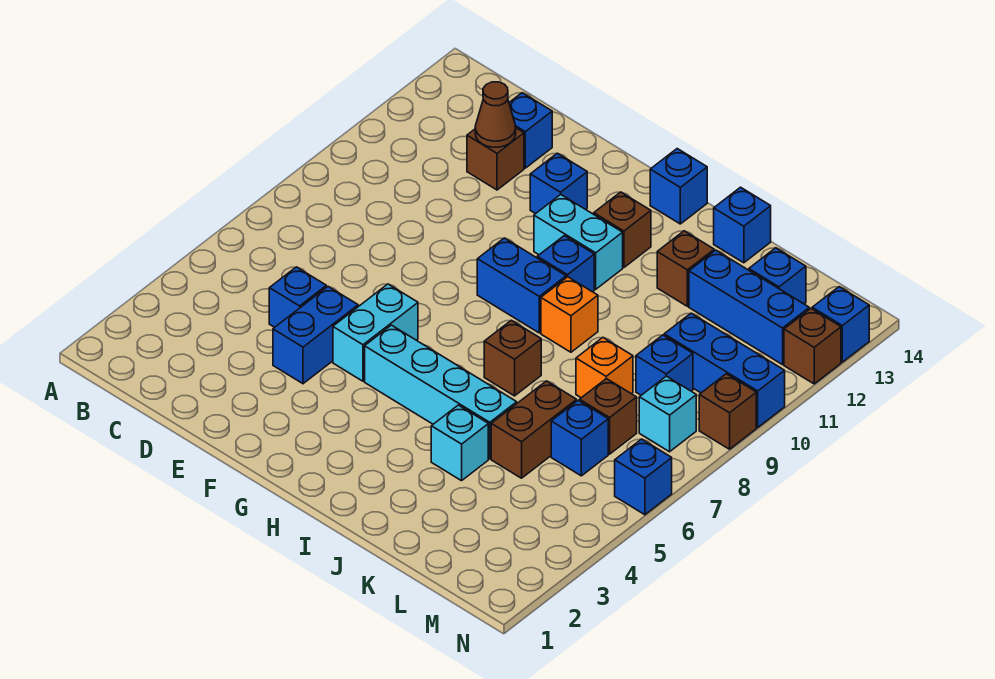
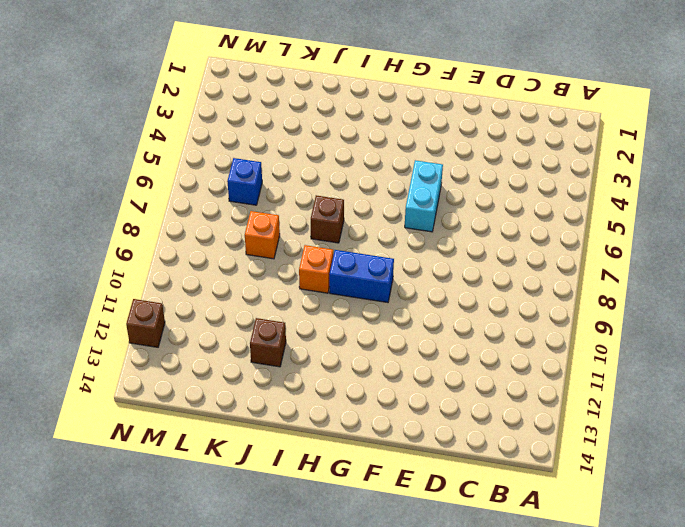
none -> blue brick D5 level 1
none -> brown brick D12 level 1
none -> blue brick D13 level 1
none -> blue brick E4:E5 level 1

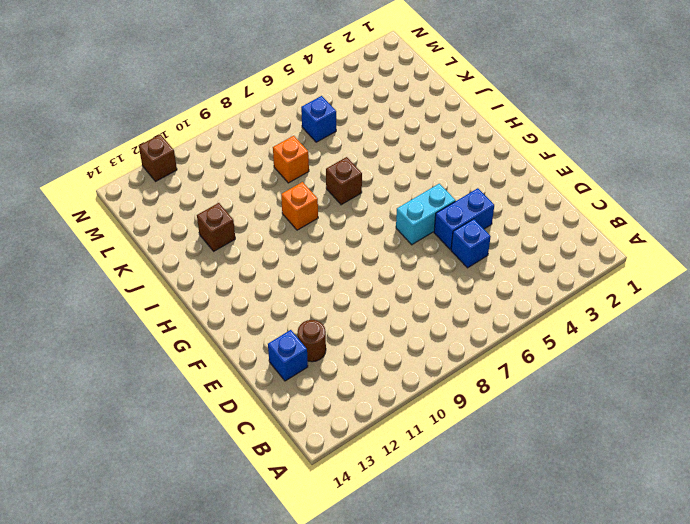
brown round brick D12 level 1 -> brown brick D12 level 1
none -> blue brick F12 level 1
none -> cyan brick G5:J5 level 1
none -> blue brick G9:H9 level 1
none -> cyan brick G11:H11 level 1

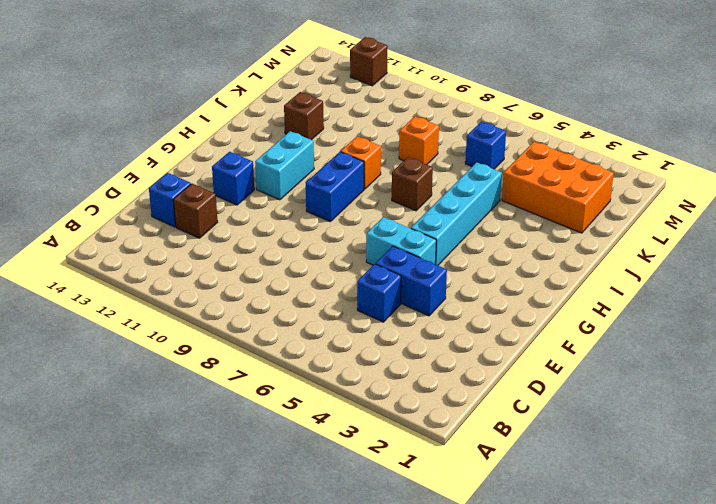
orange brick K2:L4 level 1 -> none
none -> blue brick H10 level 1
none -> brown brick H12 level 1
none -> blue brick H14 level 1
none -> cyan brick J4 level 1

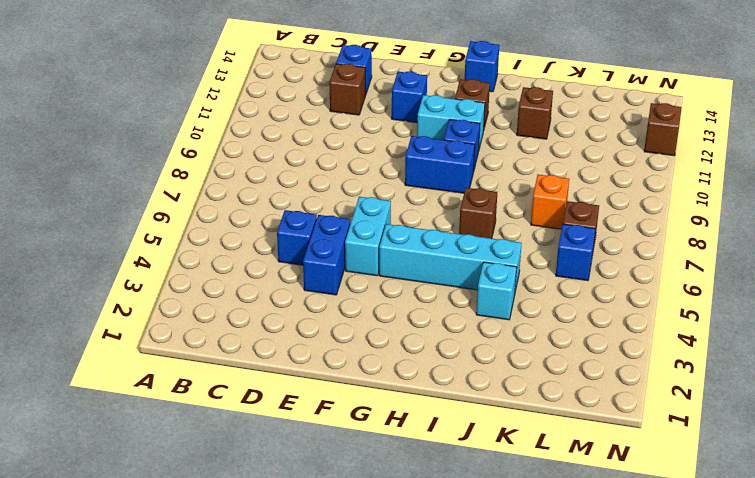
none -> orange brick I9 level 1
none -> blue brick J14 level 1
none -> brown brick K5:K6 level 1
none -> blue brick K12:M12 level 1

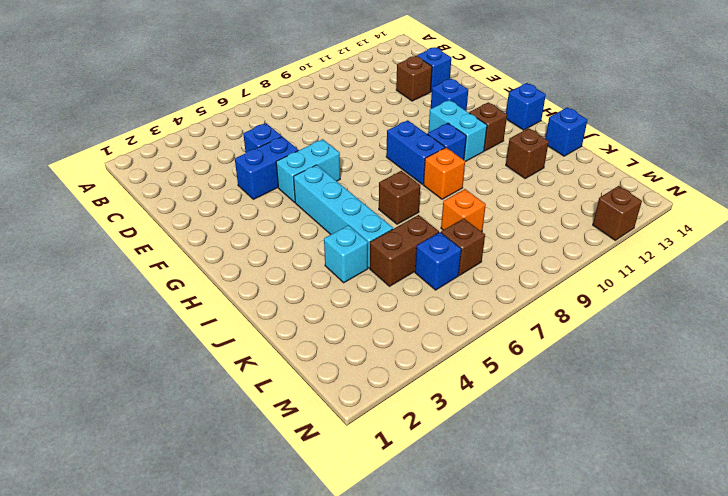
none -> blue brick K12:M12 level 1
none -> blue brick L9 level 1
none -> blue brick L10:N10 level 1
none -> blue brick L13 level 1

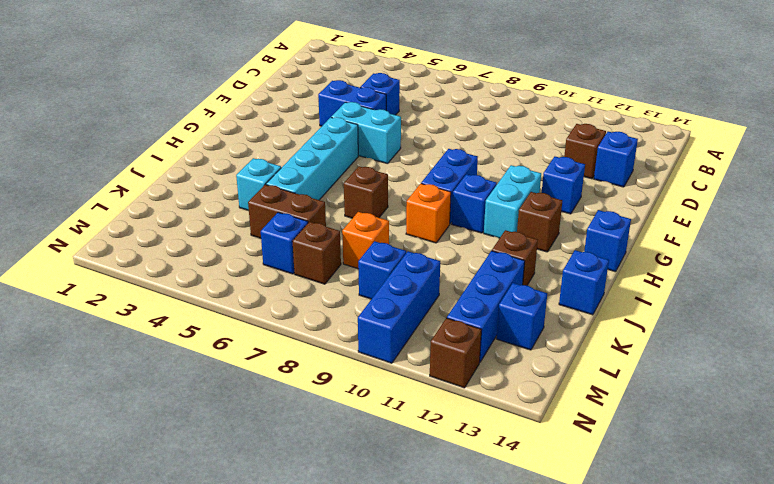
none -> cyan brick M8 level 1
none -> blue brick N6 level 1
none -> brown brick N9 level 1
none -> blue brick N13 level 1

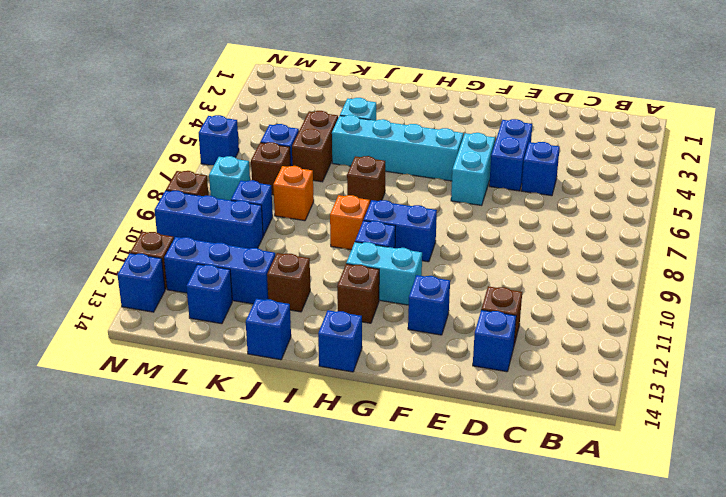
none -> brown cone D12 level 2

